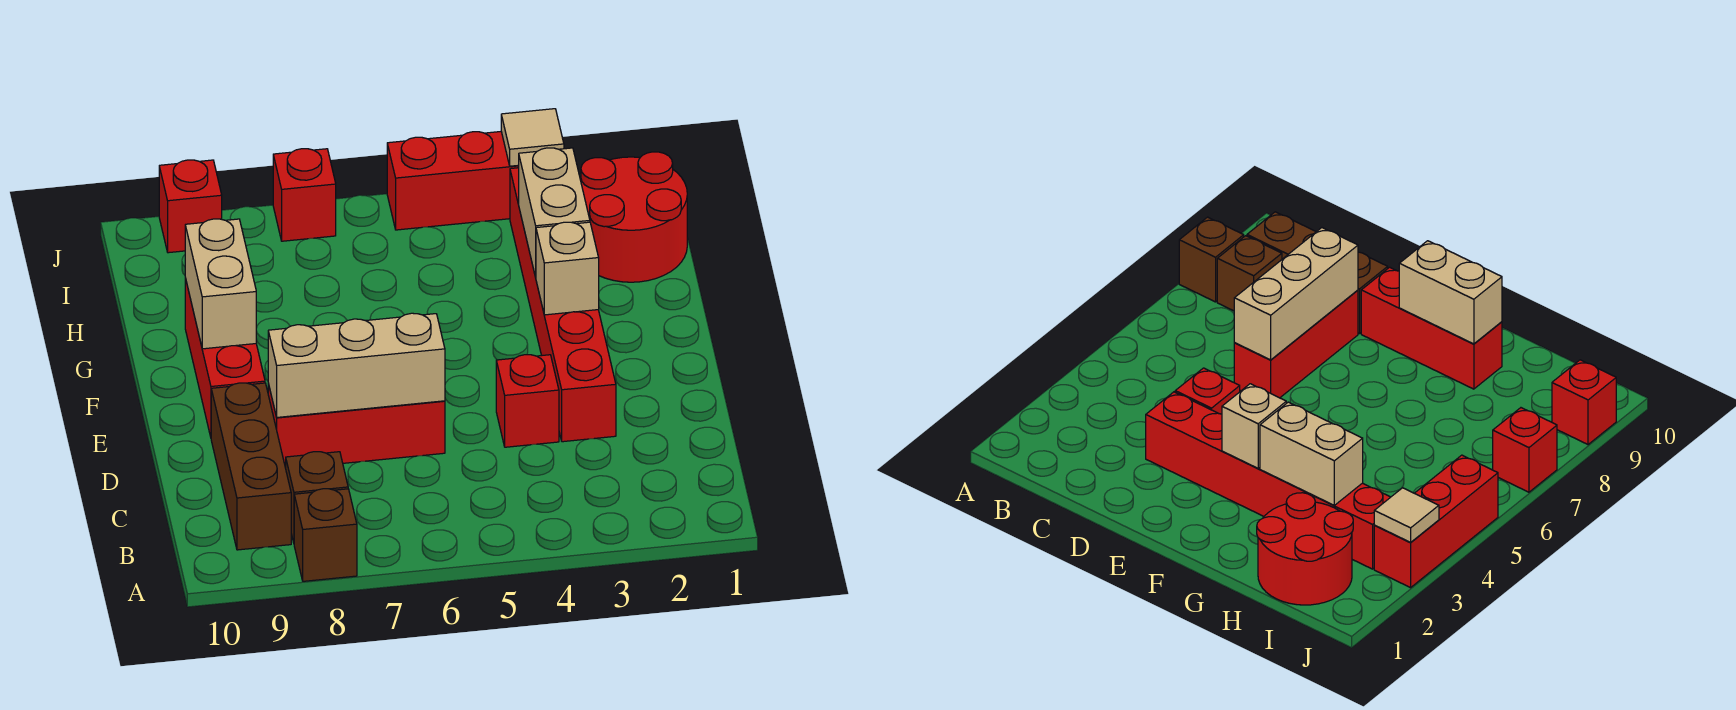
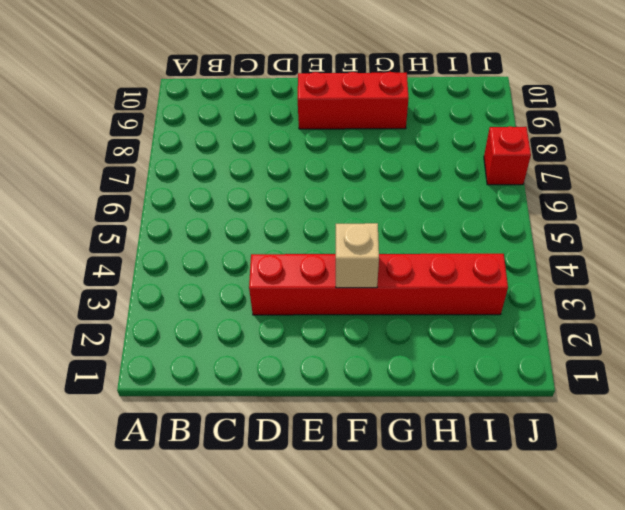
none -> brown brick A8 level 1
none -> brown brick B8 level 1
none -> brown brick B9:D9 level 1

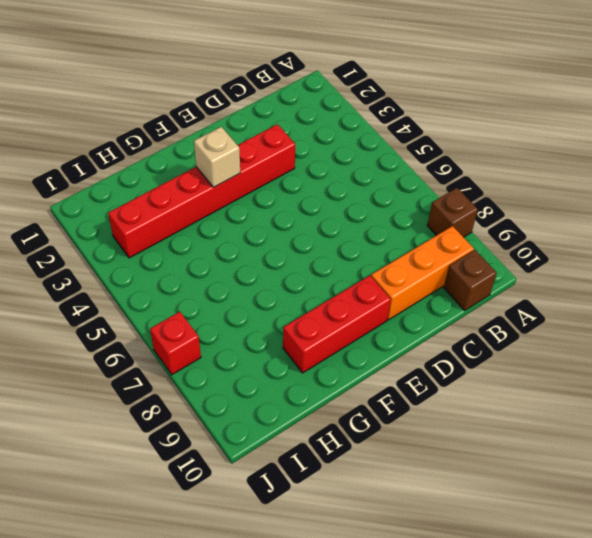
orange brick B9:D9 level 1 -> brown brick B9:D9 level 1
brown brick B10 level 1 -> brown brick B8 level 1
none -> red brick D4 level 1
none -> red brick D6:D8 level 1
none -> red round brick H1:I2 level 1

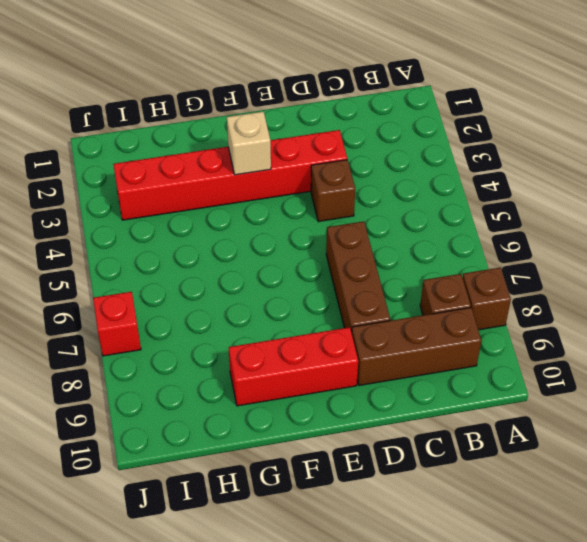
brown brick D4 level 1 -> red brick D4 level 1
brown brick D6:D8 level 1 -> red brick D6:D8 level 1
none -> red round brick H1:I2 level 1
none -> red brick J3:J5 level 1
none -> red brick J9 level 1

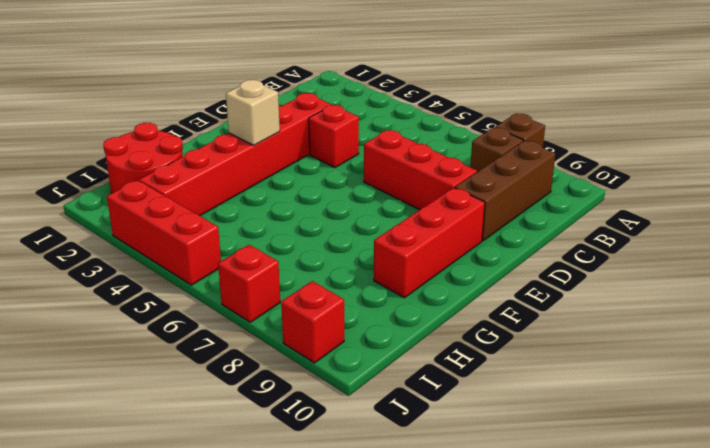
none -> tan brick D6:D8 level 2
none -> tan brick F9:G9 level 2
none -> tan brick G3:H3 level 2

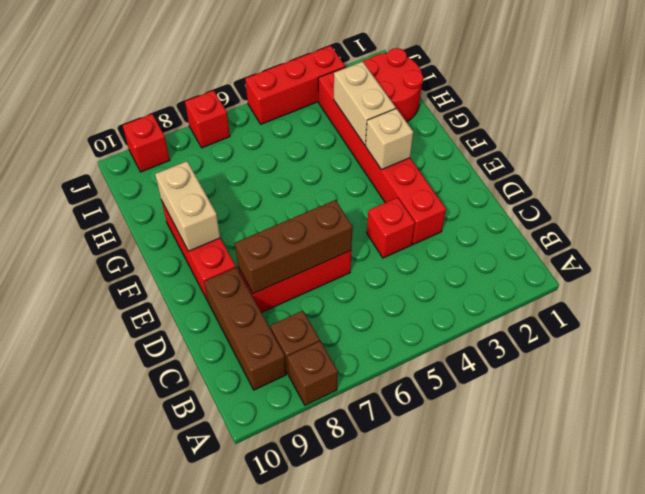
brown brick D6:D8 level 2 -> tan brick D6:D8 level 2
none -> tan tile J3 level 2

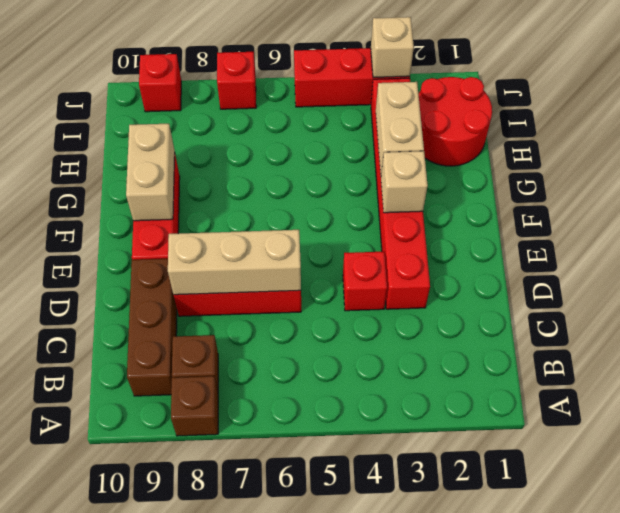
tan brick J3 level 2 -> tan tile J3 level 2

